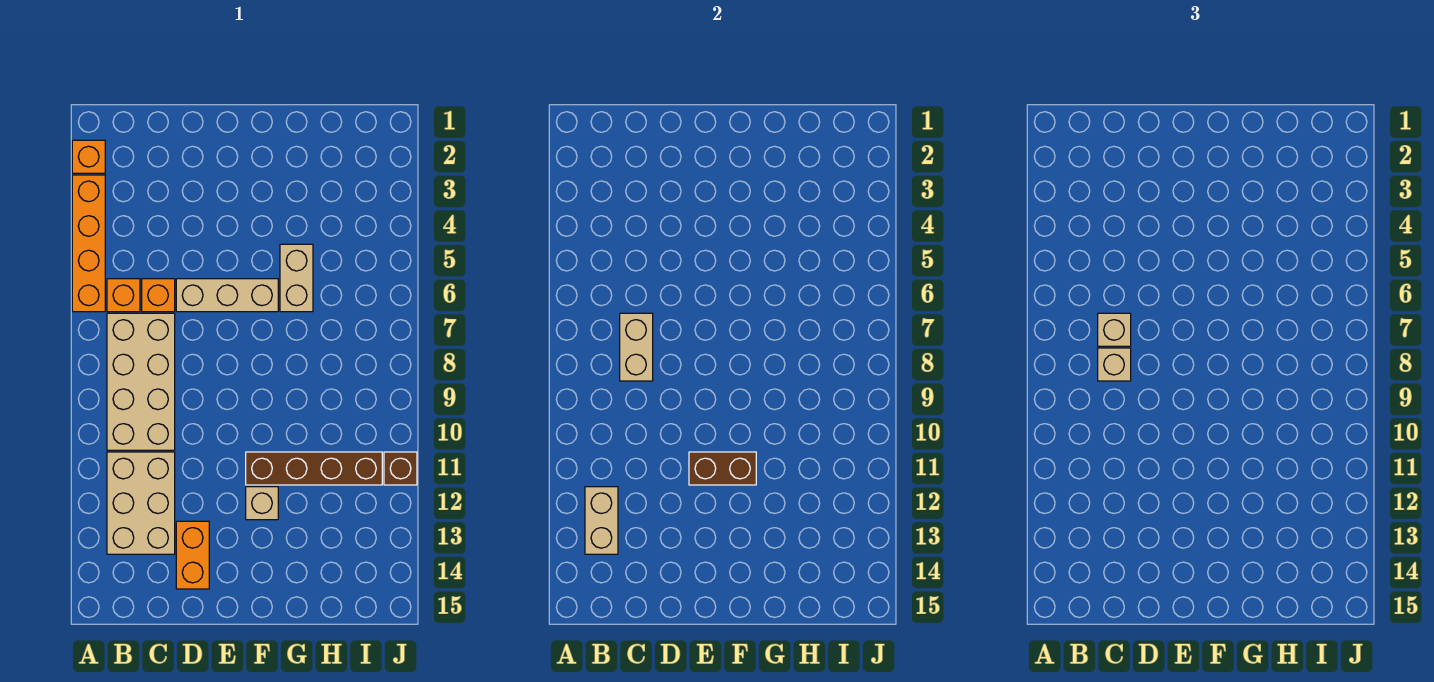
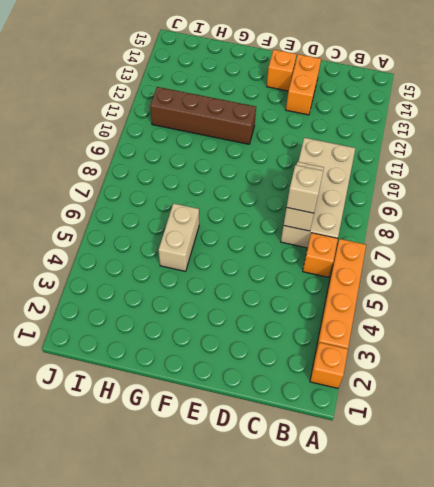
orange brick E14 level 1 -> orange brick C6 level 1
none -> tan brick B11:C13 level 1
none -> tan brick D6:F6 level 1
none -> tan brick F12 level 1

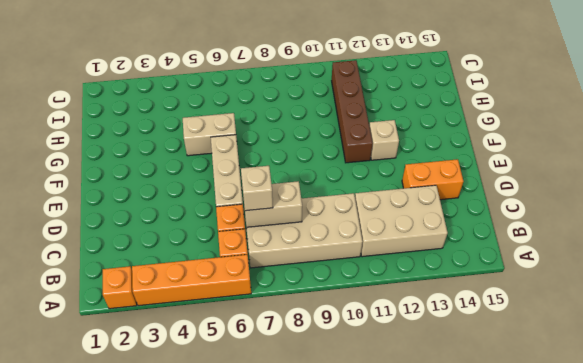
none -> brown brick J11 level 1
none -> tan brick B12:B13 level 2
none -> brown brick E11:F11 level 2

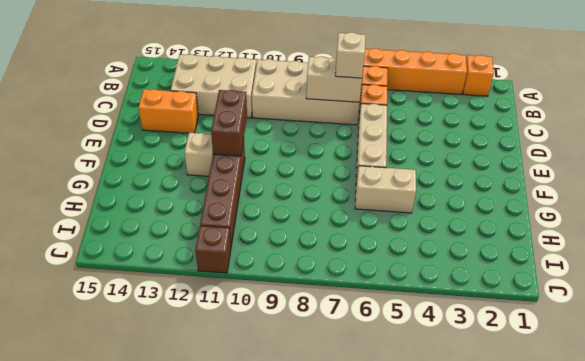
none -> tan brick B12:B13 level 2
none -> tan brick C8 level 3

